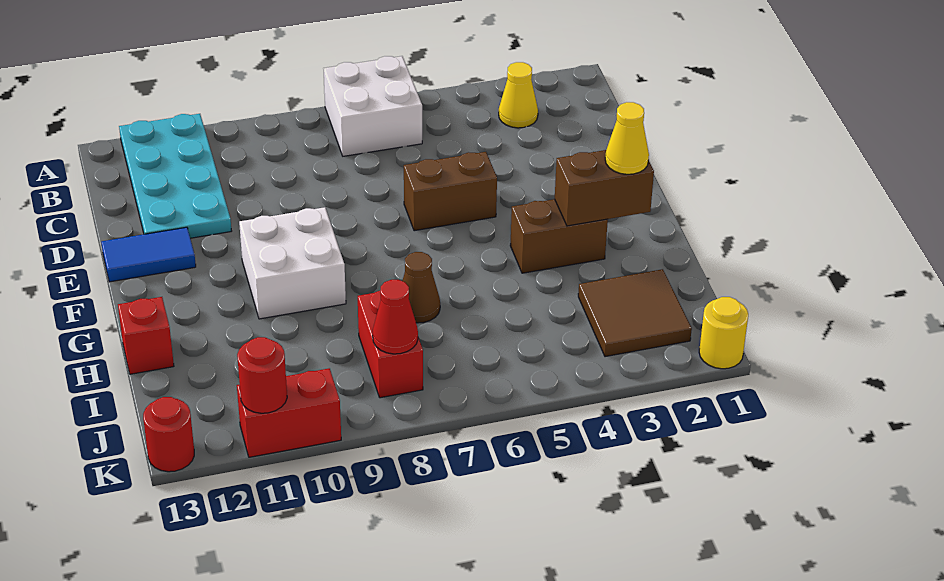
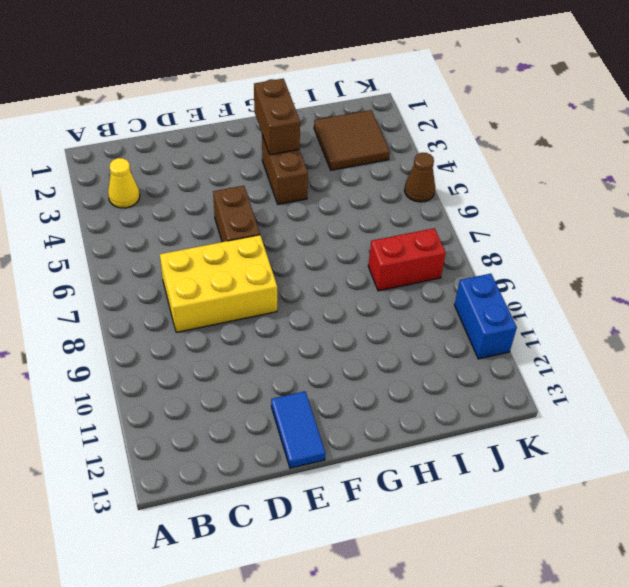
yellow brick C7:E8 level 1 -> none
brown cone K5 level 1 -> brown cone H7 level 1
blue brick K10:K11 level 1 -> red brick K10:K11 level 1
none -> white brick A6:B7 level 1
none -> cyan plate A11:D12 level 1
none -> white brick F9:G10 level 1

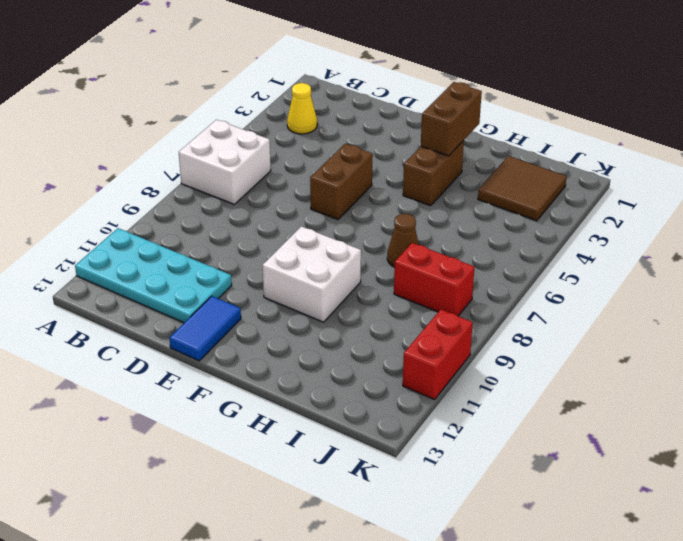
none -> red brick H13 level 1
none -> yellow round brick K1 level 1
none -> red round brick K13 level 1

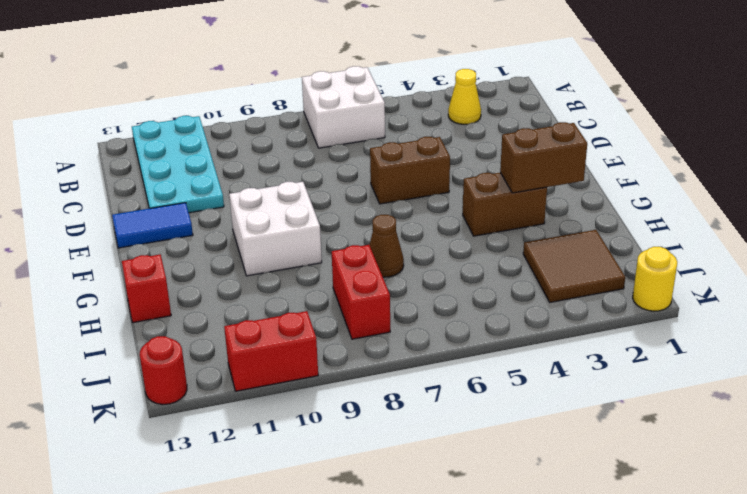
none -> red cone J8 level 2
none -> red round brick K11 level 2
none -> yellow cone G2 level 3

